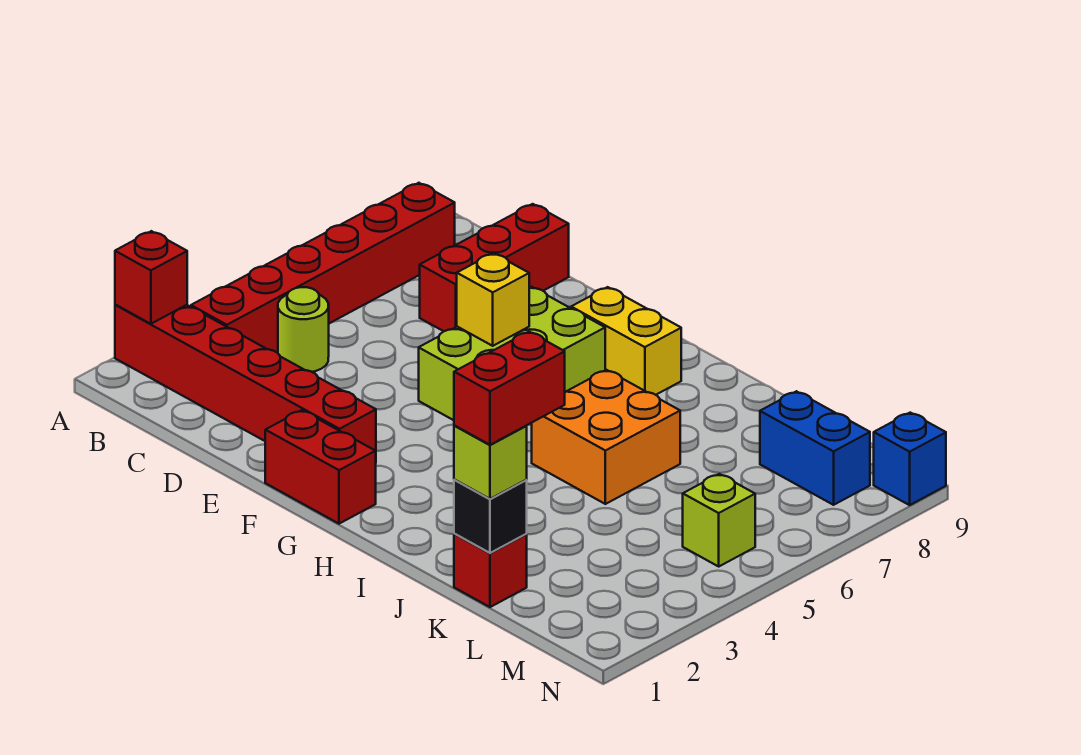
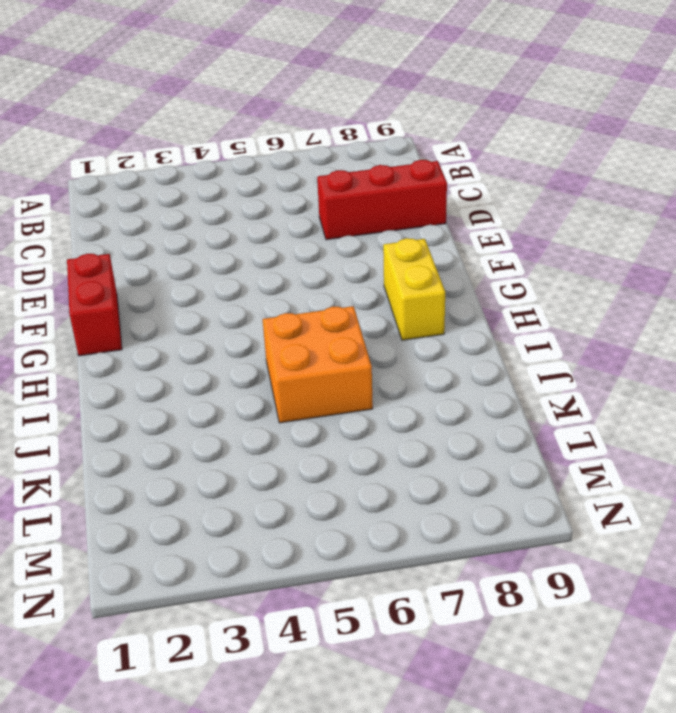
none -> red brick A2:F2 level 1
none -> red brick B3:B8 level 1
none -> lime round brick C4 level 1

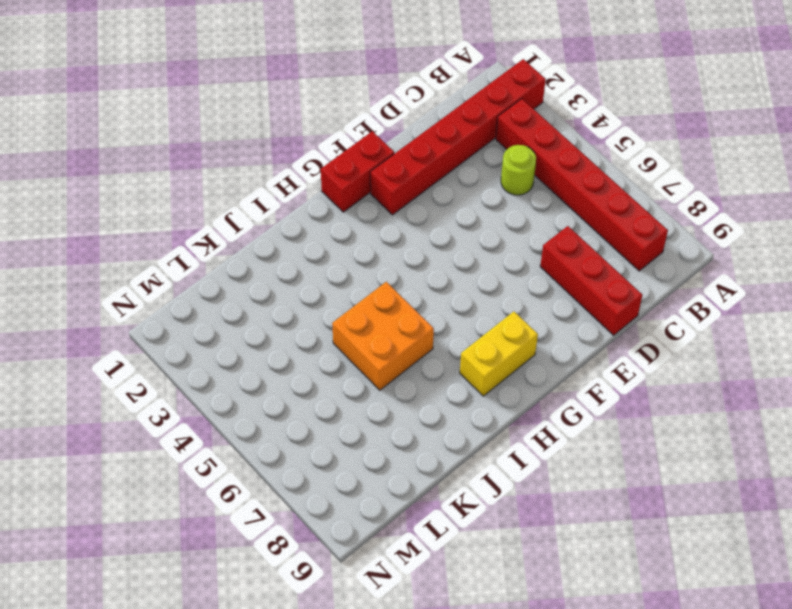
none -> lime brick F5:G7 level 1
none -> red brick K1 level 1
none -> blue brick L8:M8 level 1

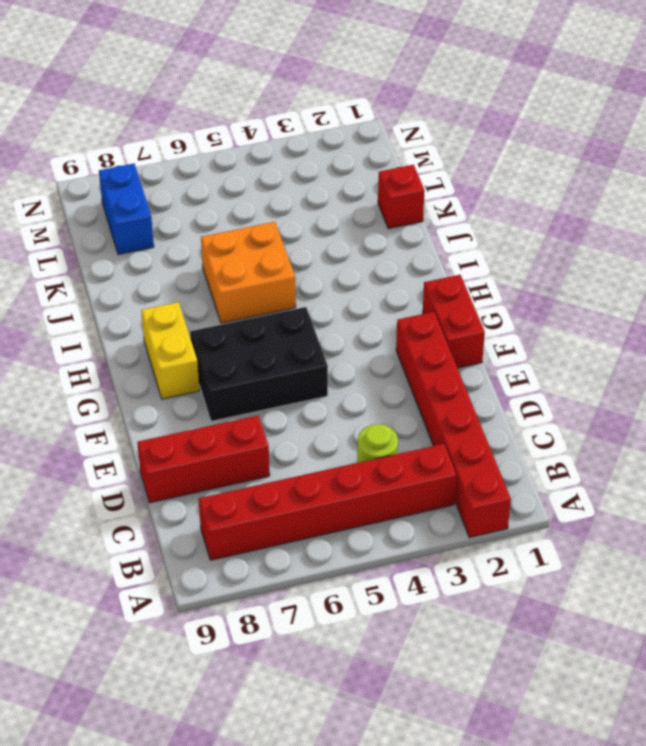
black brick F5:G7 level 1 -> lime brick F5:G7 level 1
none -> lime brick M5 level 1
none -> blue brick N9 level 1
none -> red brick A2 level 2

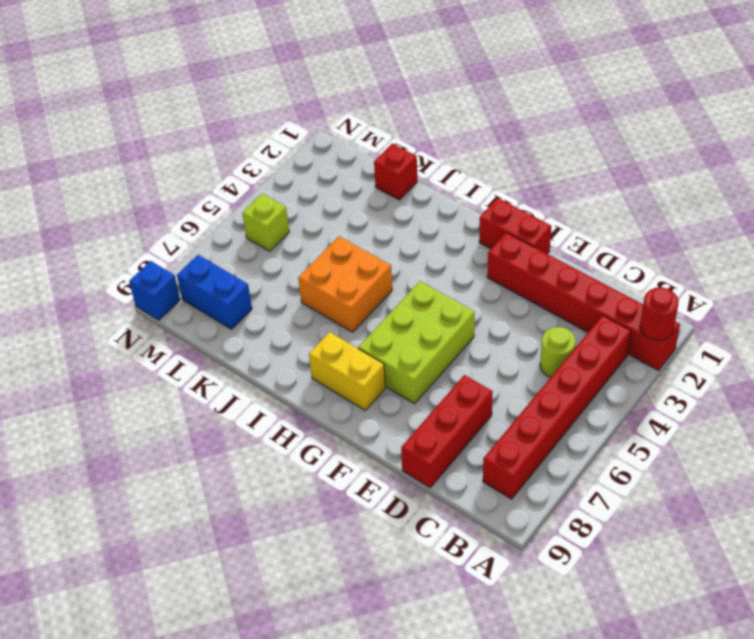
red round brick A2 level 2 -> red brick A2 level 2
none -> yellow brick F6 level 2
none -> black brick K1 level 2
none -> lime brick K1 level 3

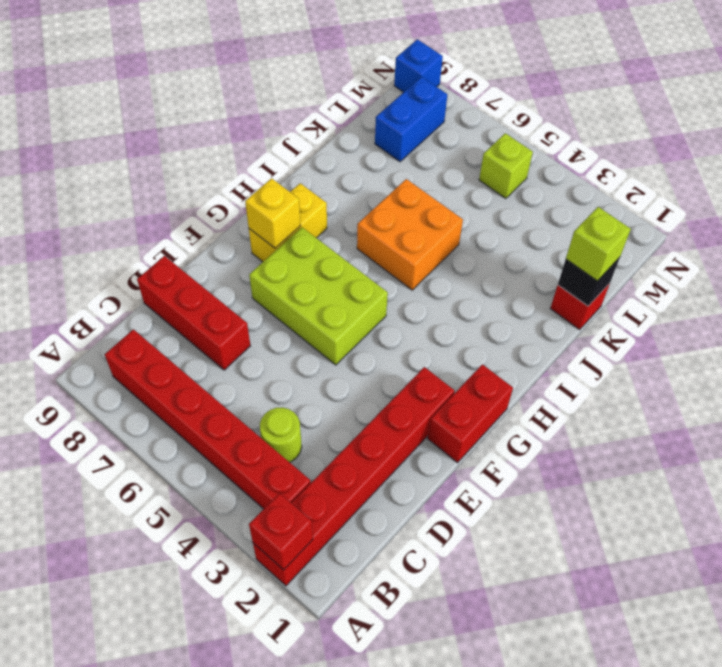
yellow brick G8 level 2 -> yellow brick F6 level 2
none -> red brick K1:K2 level 4

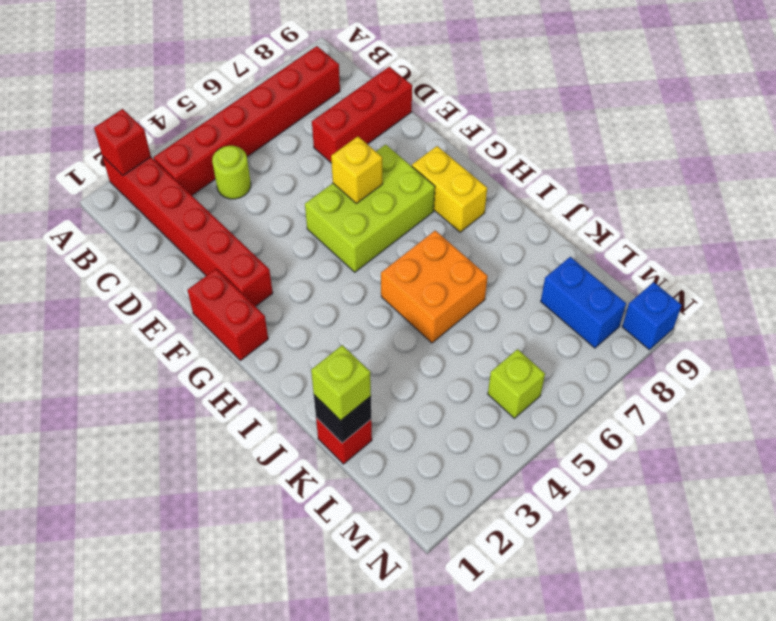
none -> red brick K1:K2 level 4

